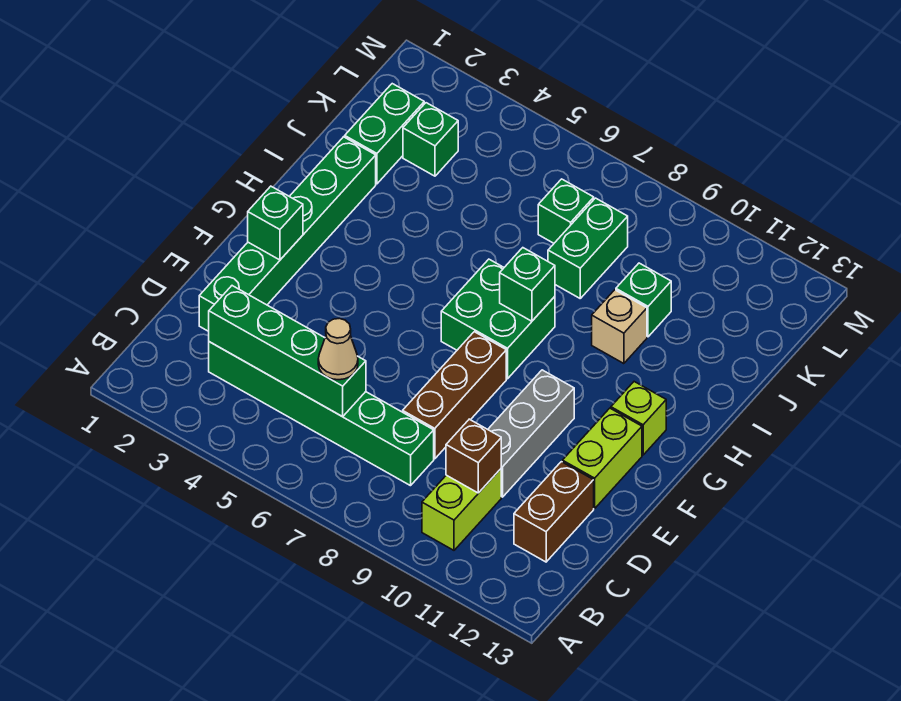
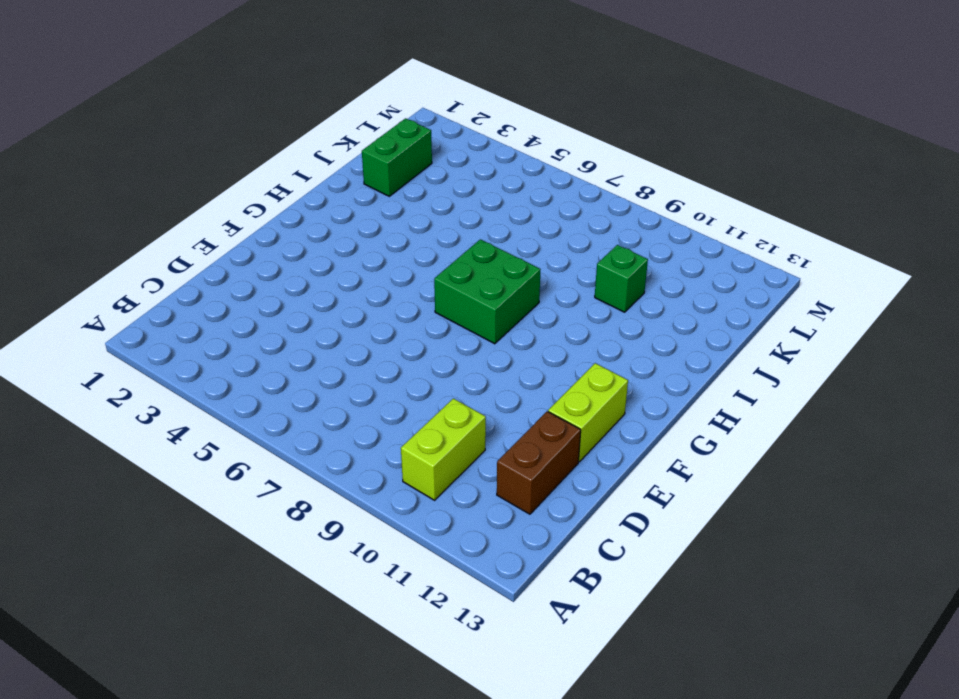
none -> green brick C3:C8 level 1
none -> green brick D2:I2 level 1
none -> brown brick D8:F8 level 1

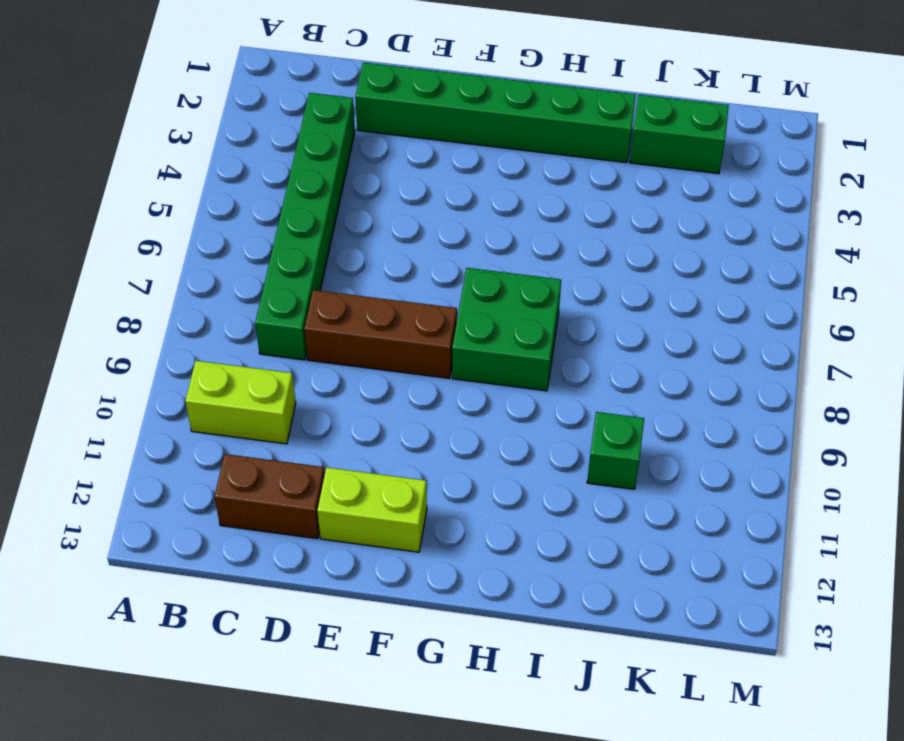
none -> grey brick D10:F10 level 1
none -> lime brick G12 level 1
none -> tan brick I10 level 1

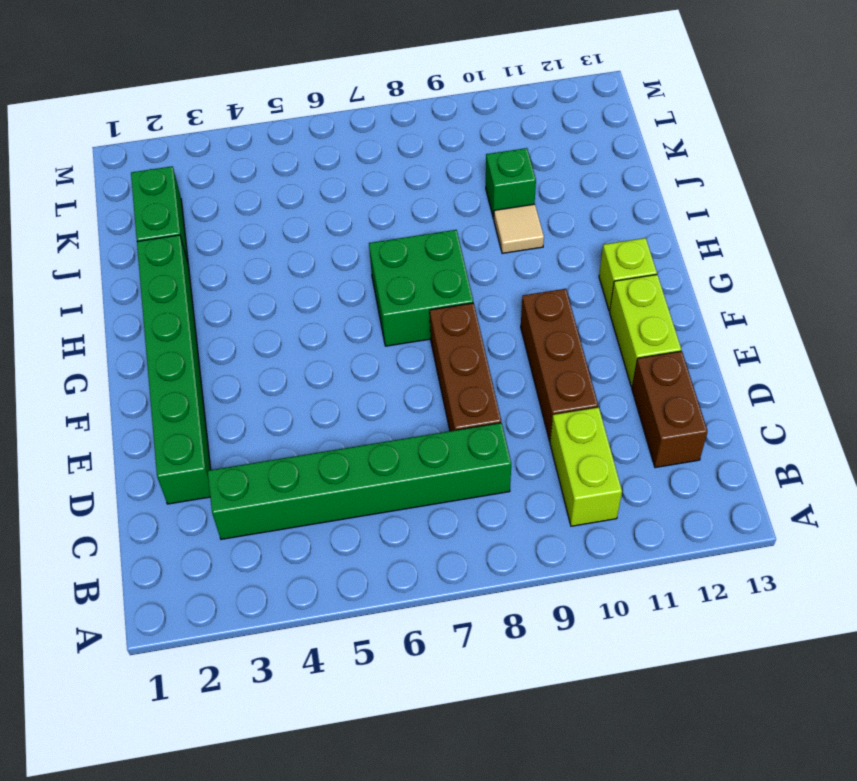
brown brick D10:F10 level 1 -> grey brick D10:F10 level 1
tan tile I10 level 1 -> tan brick I10 level 1
none -> green brick J8:K8 level 1
none -> green brick K3 level 1
none -> green brick K7 level 1

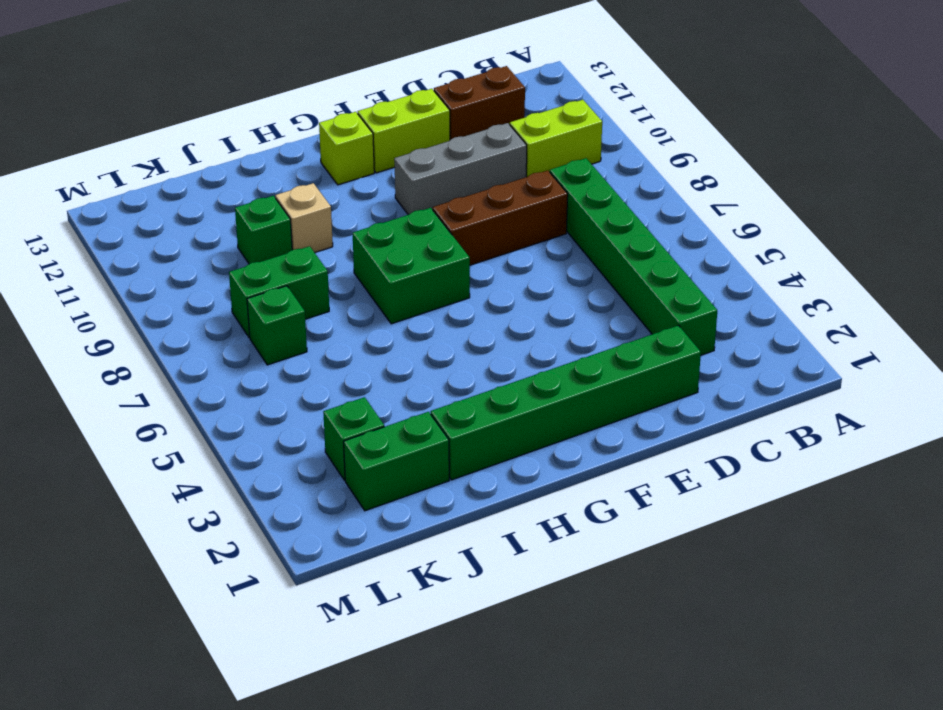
none -> green brick C3:C6 level 2
none -> brown brick C10 level 2
none -> green brick F2 level 2

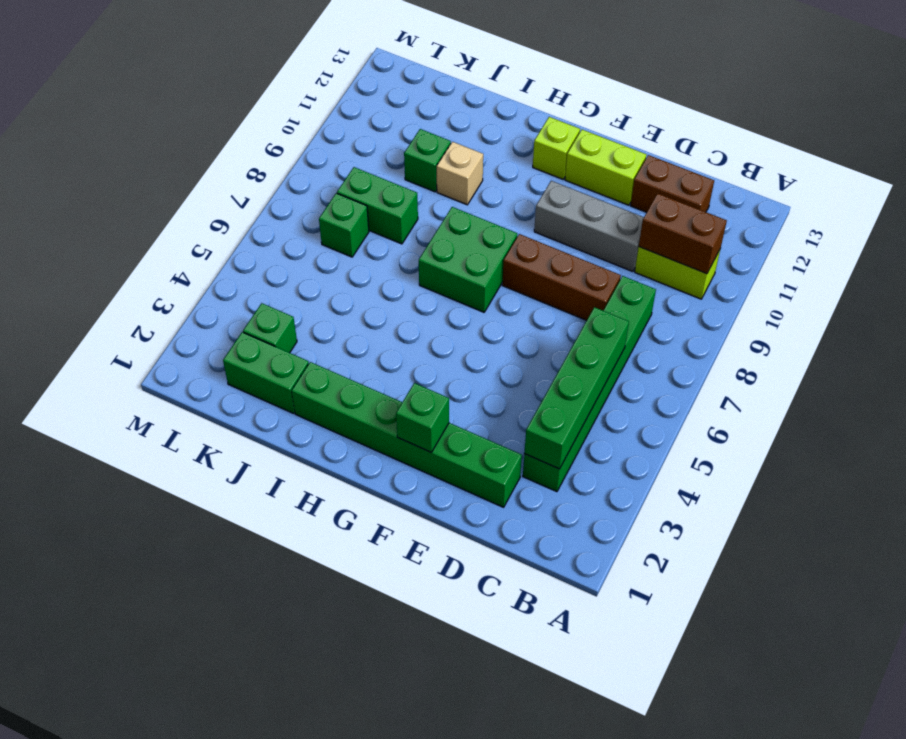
brown brick B10:C10 level 2 -> brown brick C10 level 2
none -> green brick H8 level 2
none -> tan cone C6 level 3

